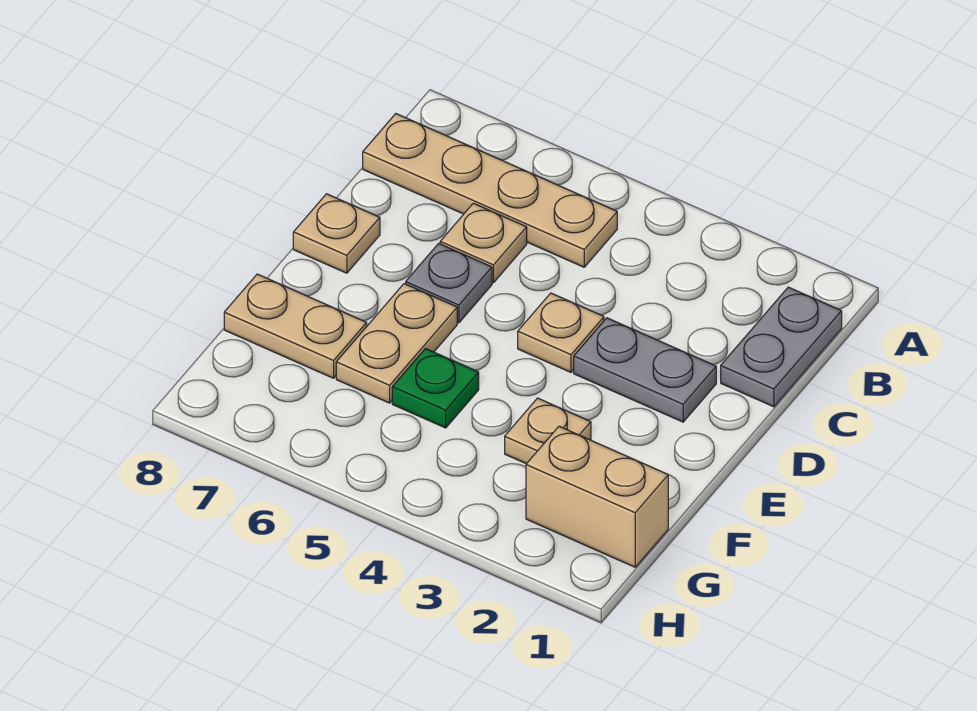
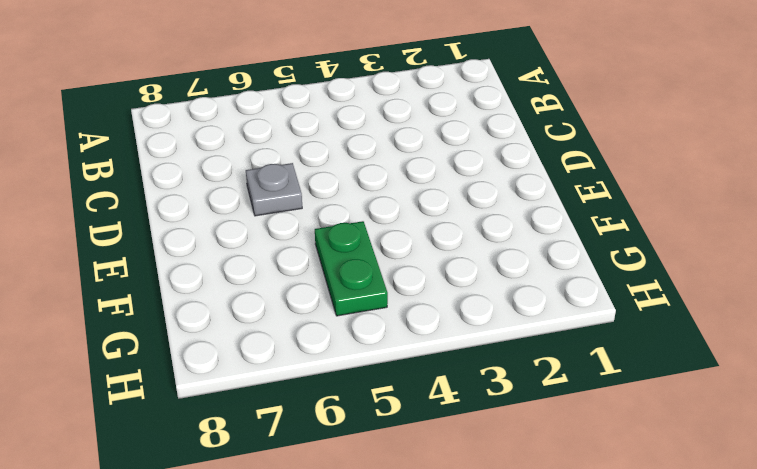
green plate F5:G5 level 1 -> green plate F5 level 1
none -> grey plate B1:C1 level 1
none -> tan plate B5:B8 level 1
none -> tan plate C6 level 1

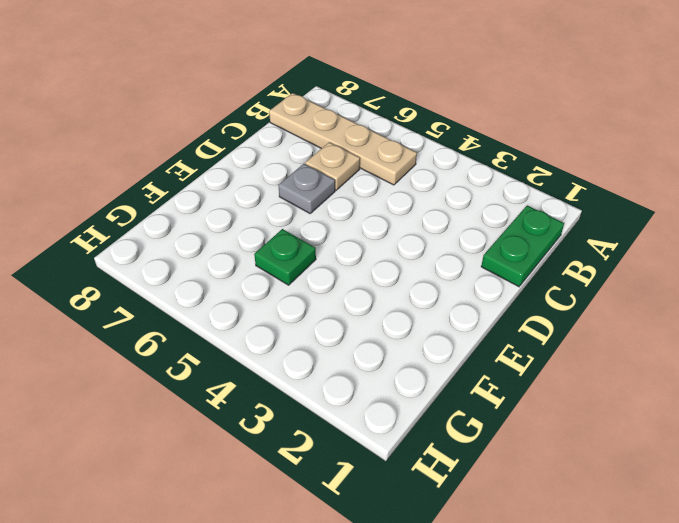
green plate B1:C1 level 1 -> grey plate B1:C1 level 1
none -> grey plate D2:D3 level 1
none -> tan plate D4 level 1
none -> tan plate D8 level 1

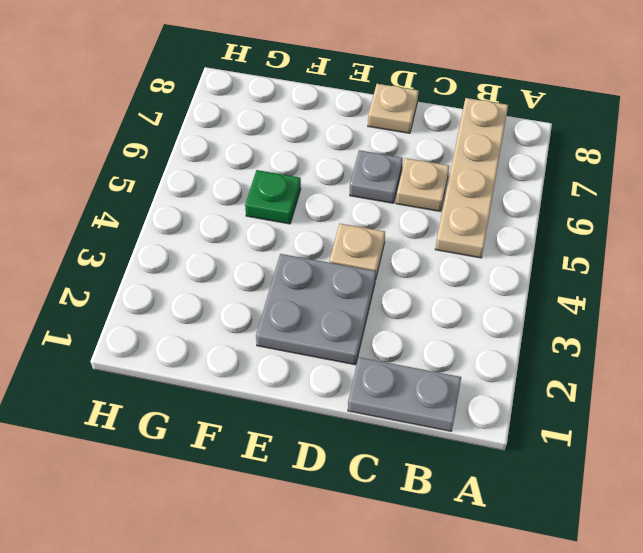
grey plate D2:E3 level 1 -> grey plate D2:D3 level 1
none -> tan plate E6:F6 level 1
none -> tan plate F3 level 1
none -> tan plate F7:F8 level 1

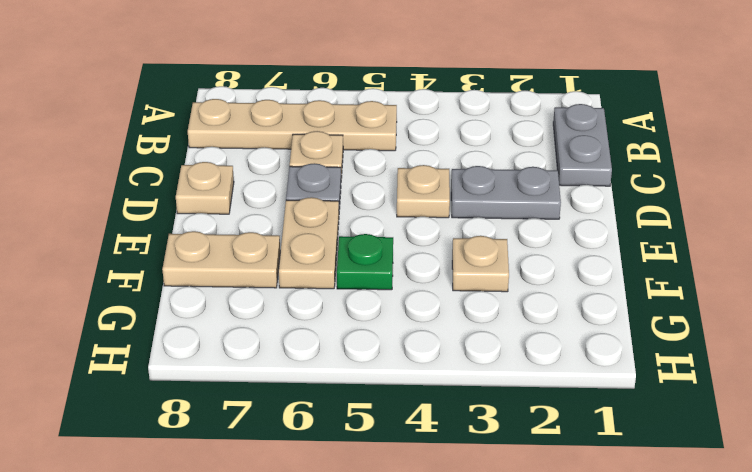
none -> tan brick G1:G2 level 1

